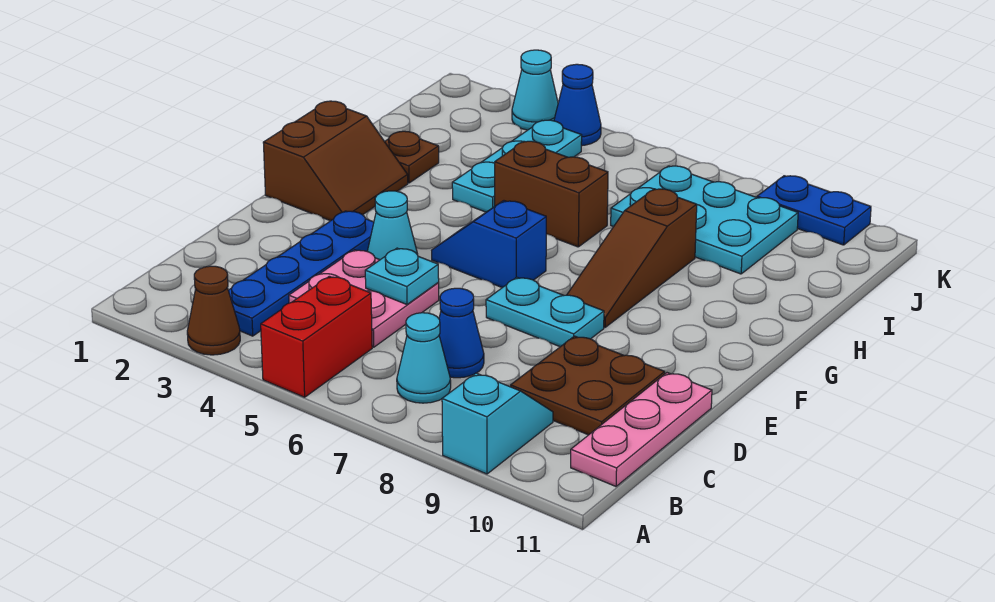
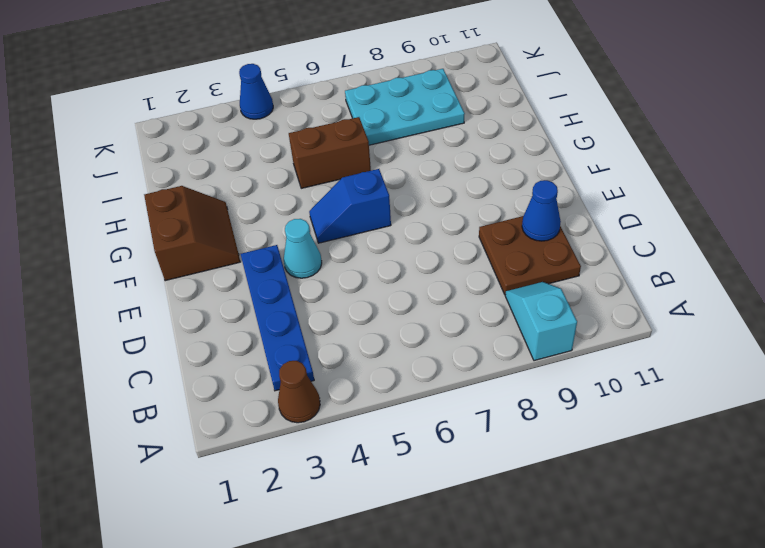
blue cone D10 level 2 -> blue cone C7 level 1
none -> red brick A5:B5 level 1
none -> cyan cone B7 level 1
none -> pink plate B11:D11 level 1

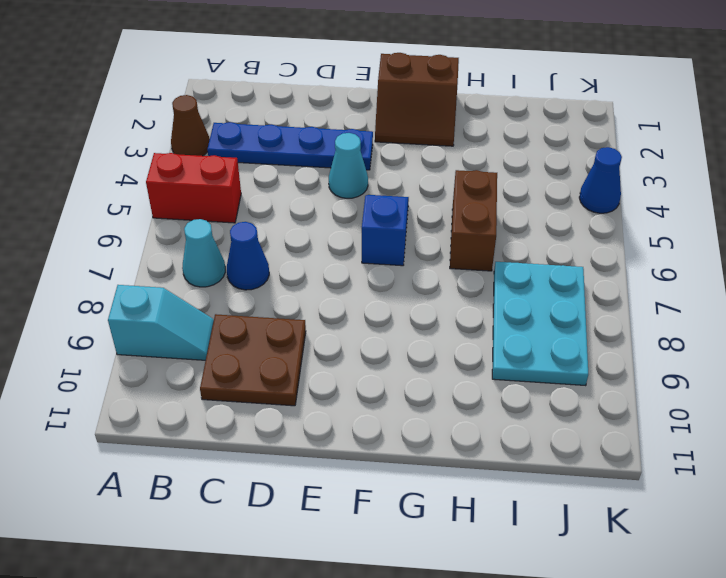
none -> pink plate B11:D11 level 1
none -> pink plate C4:D5 level 1
none -> cyan plate E7:E8 level 1

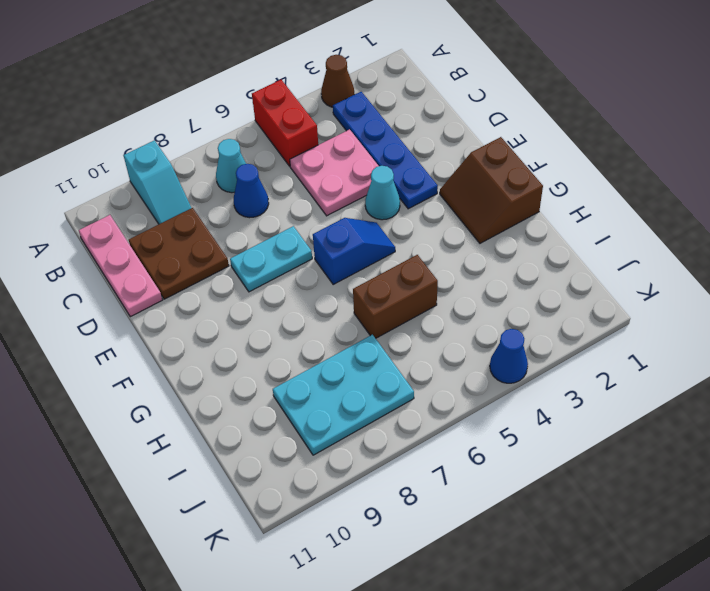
none -> brown slope F8:H8 level 1 top H
none -> brown plate H2 level 1
none -> cyan plate H4:J4 level 1

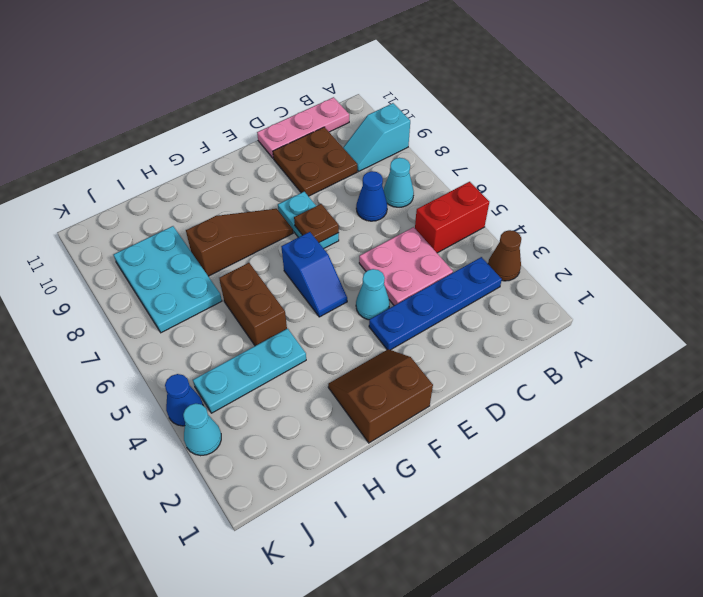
brown plate E7 level 2 -> brown plate H2 level 1
none -> blue plate K9:K10 level 1
none -> cyan plate D5 level 2

